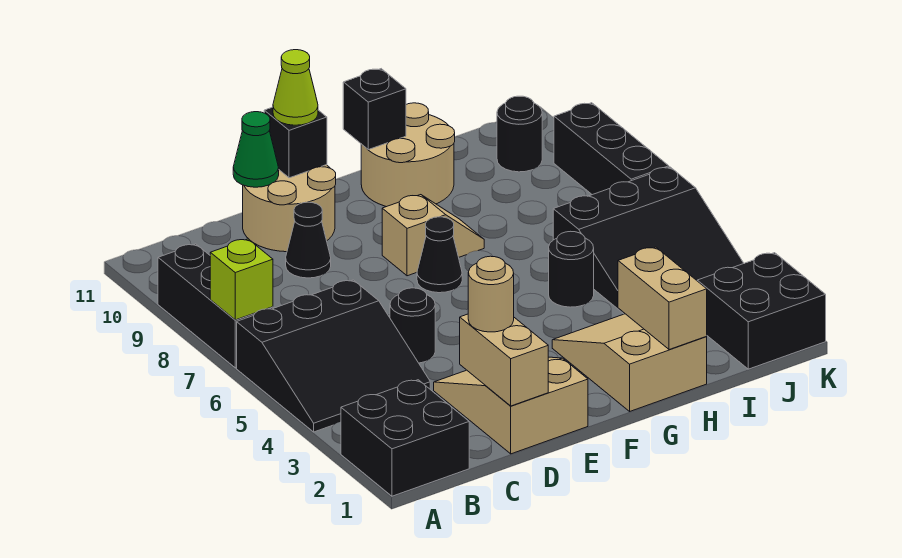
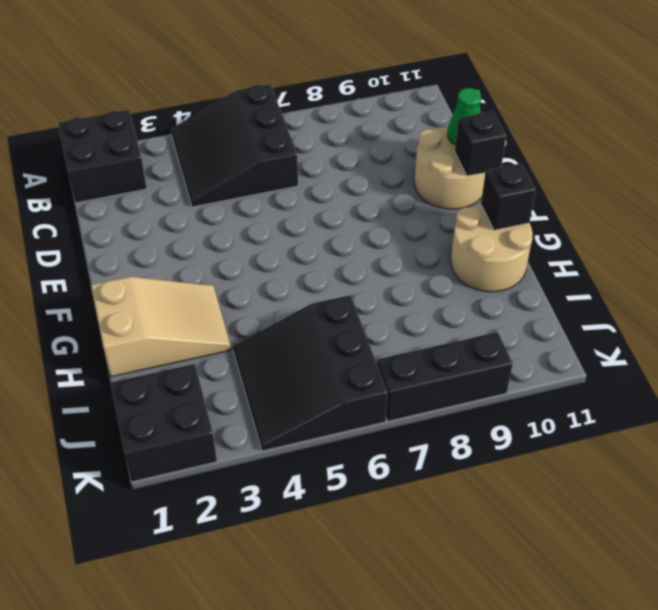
none -> black brick A7:A9 level 1
none -> tan slope D1:E3 level 1 top 1
none -> black round brick D5 level 1

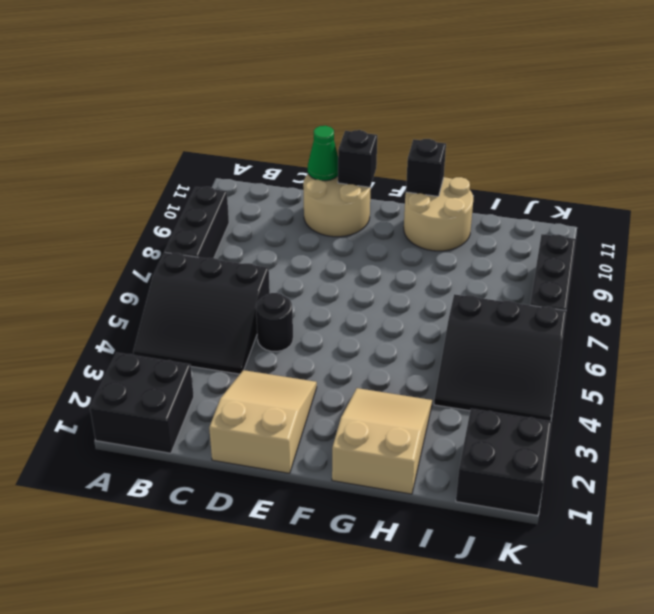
none -> black cone D9 level 1
none -> black cone F7 level 1
none -> tan slope F8:G8 level 1 top F

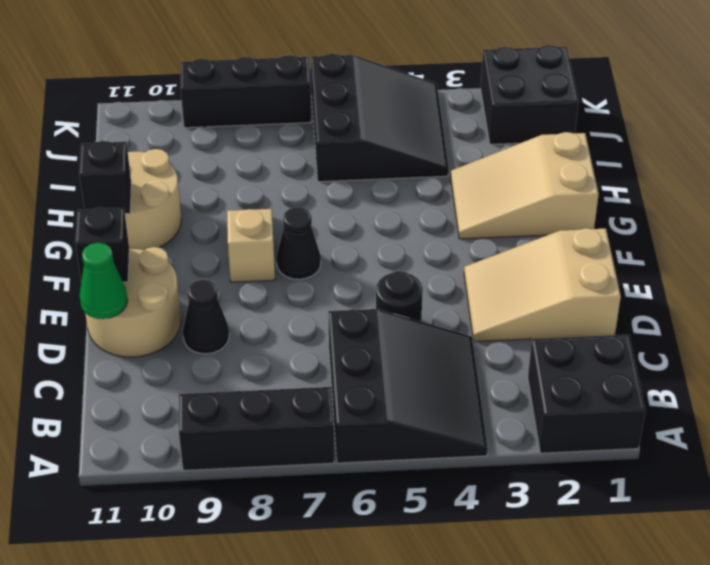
none -> black round brick H5 level 1
none -> black round brick J10 level 1
none -> lime brick A7 level 2

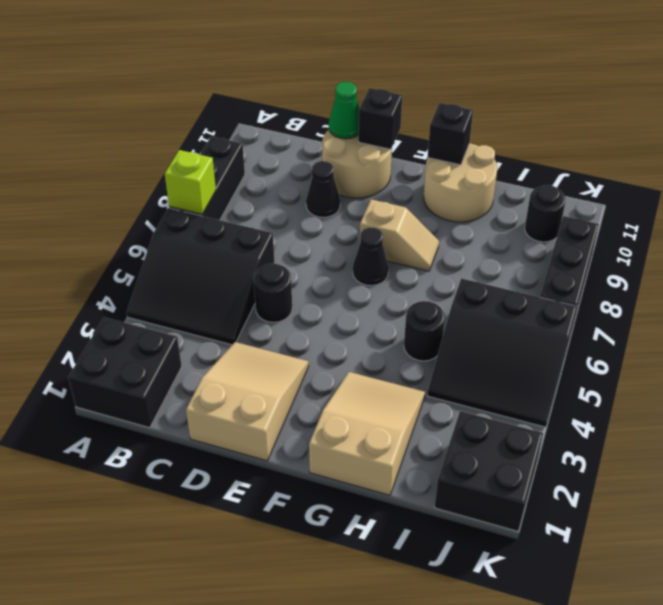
none -> tan brick D1:D2 level 2
none -> tan brick H1:H2 level 2
none -> tan round brick D2 level 3

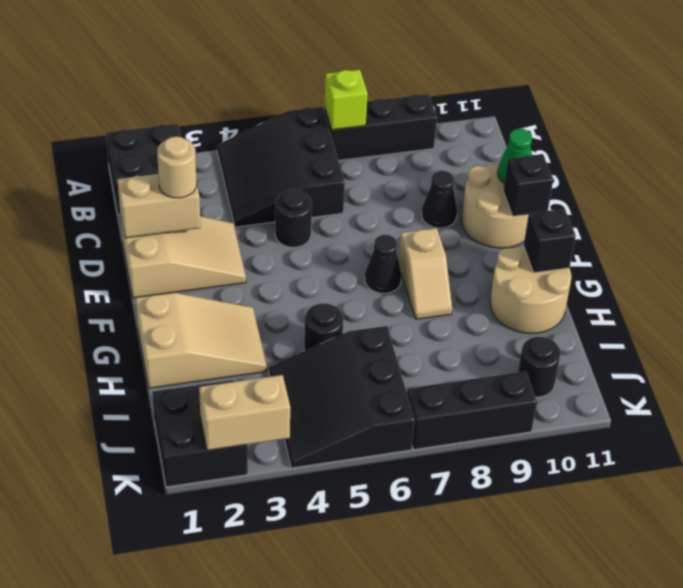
tan brick K2:K3 level 2 -> tan brick H1:H2 level 2
none -> lime cone E11 level 3

